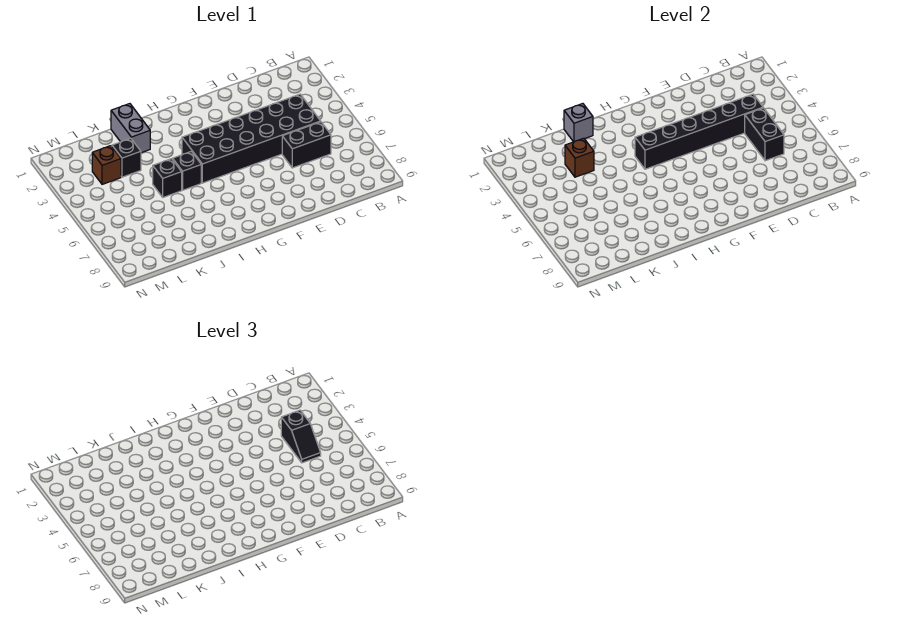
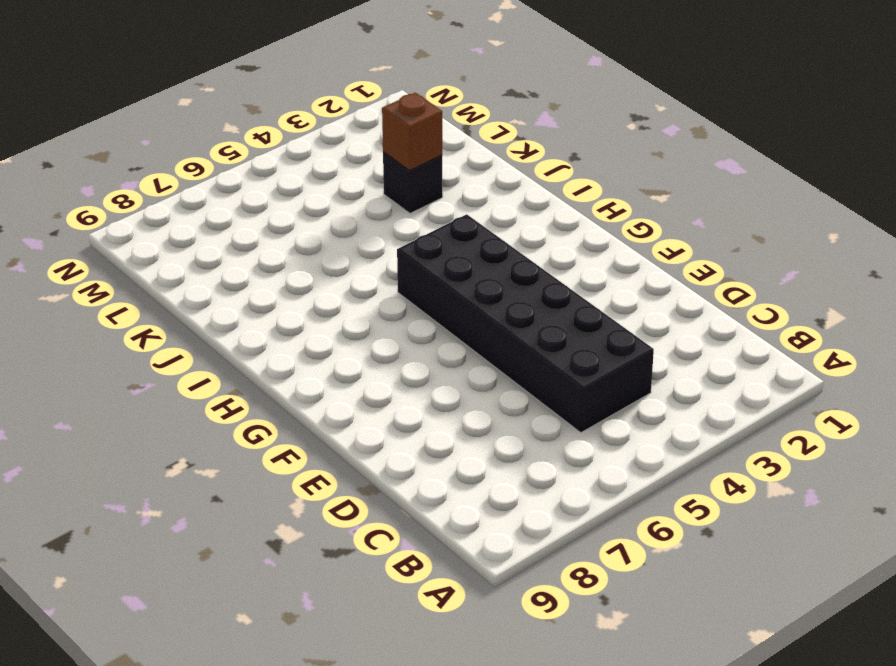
none -> black brick C6:D6 level 1
none -> black brick I5 level 1
none -> grey brick J1:J2 level 1

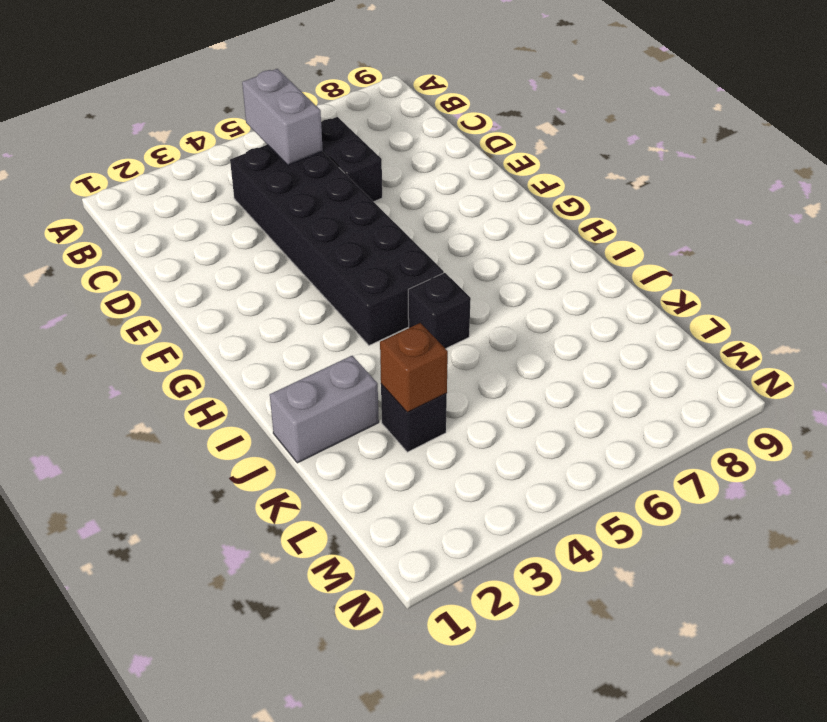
grey brick B5:C5 level 2 -> black brick C5:C6 level 2
none -> black brick J5 level 1
none -> brown brick L3 level 1
none -> black brick C4:H4 level 2

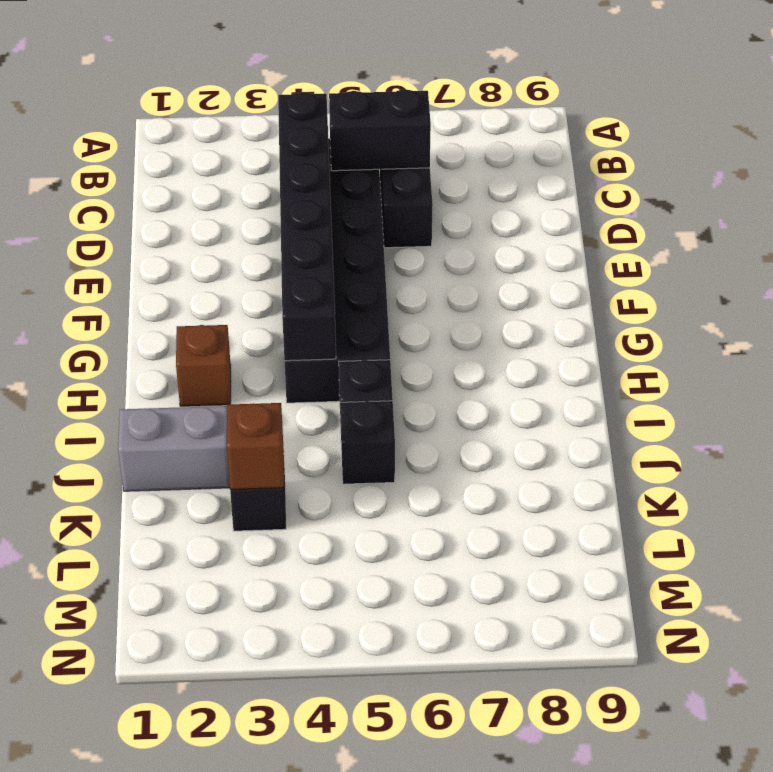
brown brick H2 level 1 -> brown brick L3 level 1
none -> grey brick J1 level 2
none -> black slope C4:C5 level 3 top 4

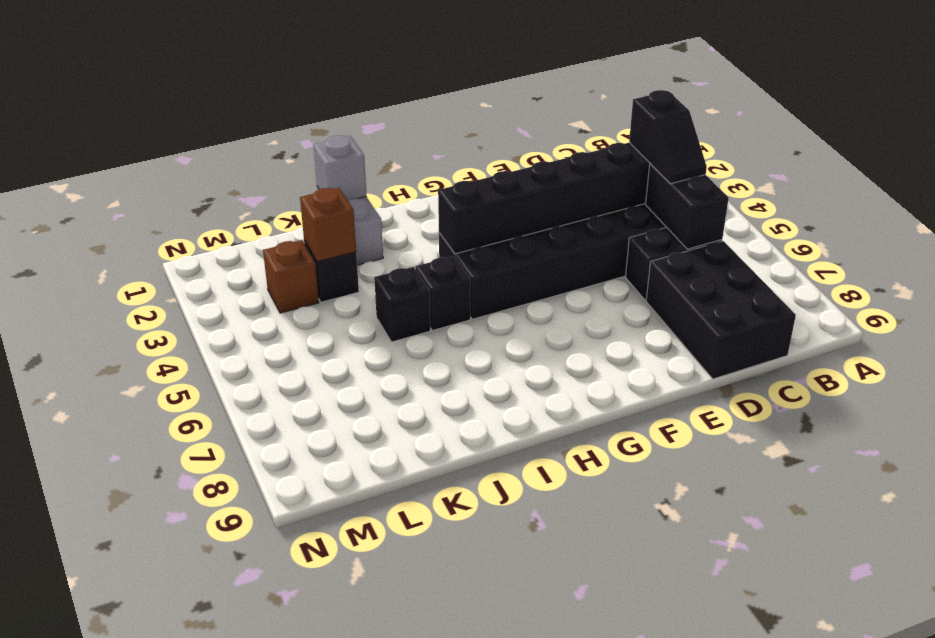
black brick C7:D9 level 1 -> none

